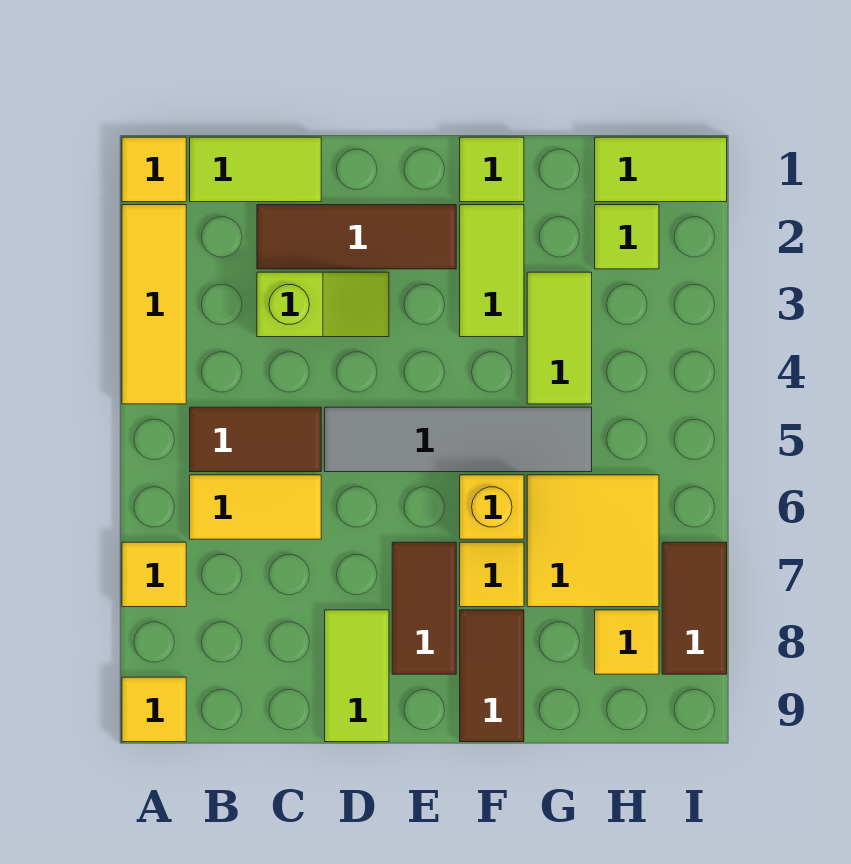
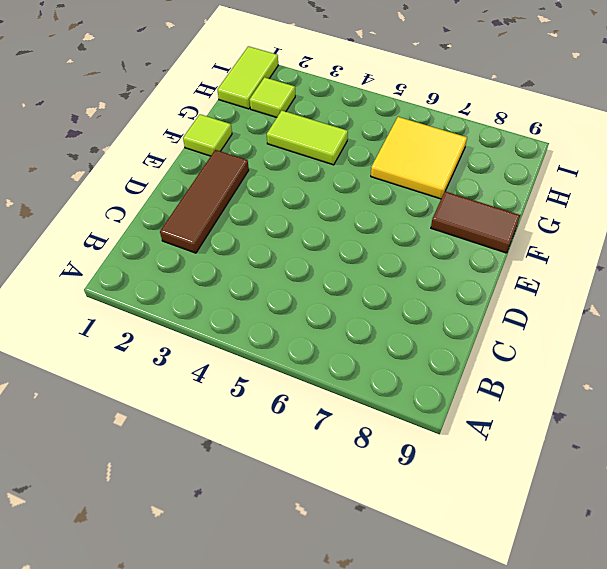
none -> yellow tile A1 level 1
none -> yellow tile A2:A4 level 1
none -> yellow tile A7 level 1

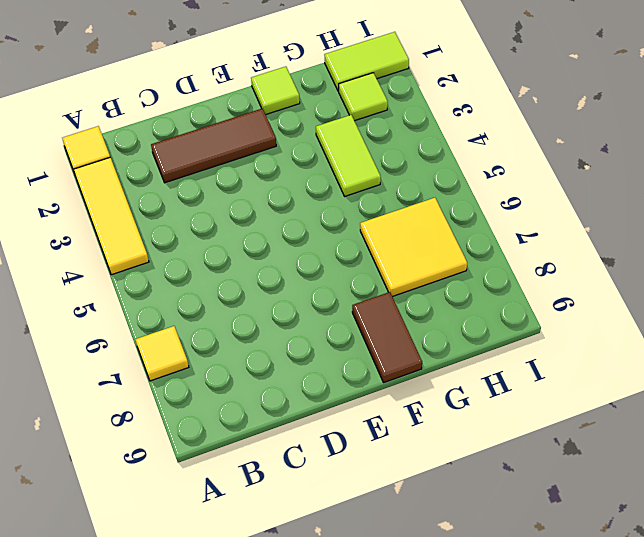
none -> yellow tile A9 level 1
none -> lime tile B1:C1 level 1
none -> brown tile B5:C5 level 1

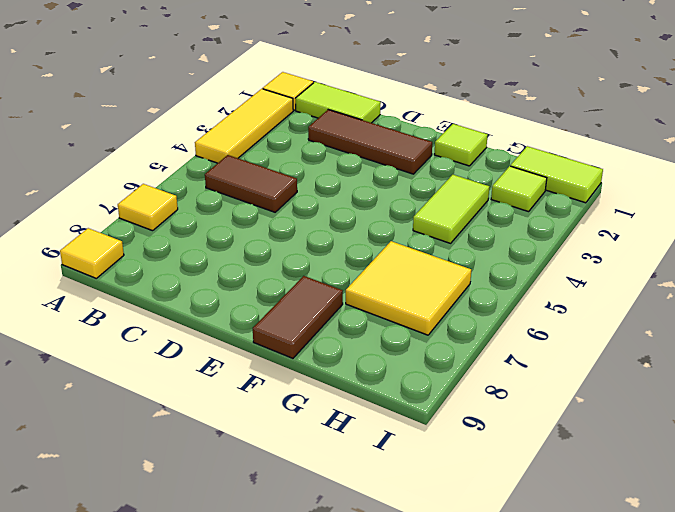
none -> yellow tile B6:C6 level 1
none -> lime slope C3:D3 level 1 top C
none -> grey tile D5:G5 level 1

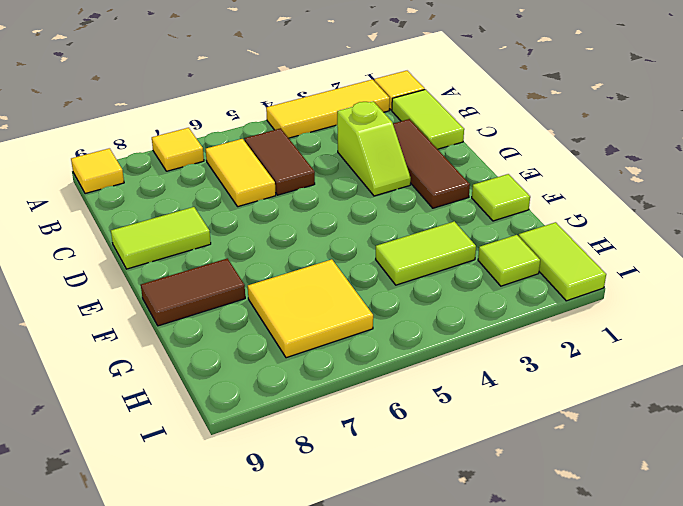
none -> grey tile D5:G5 level 1
none -> brown tile E7:E8 level 1
none -> lime tile F2:F3 level 1

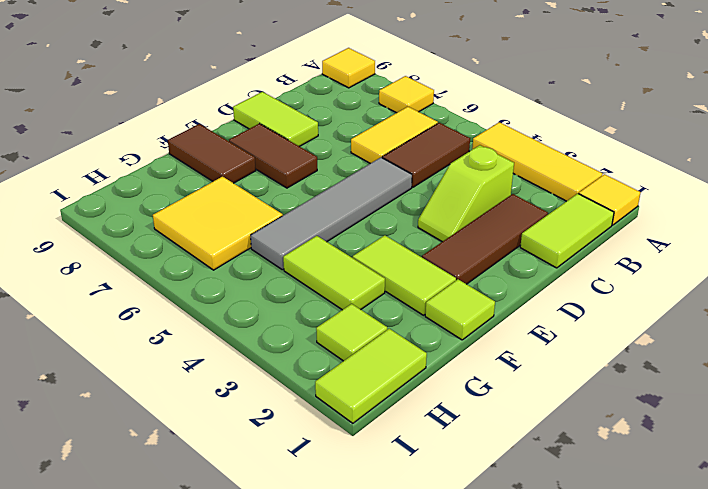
none -> yellow brick F6 level 1
none -> yellow tile F7 level 1
none -> yellow tile H8 level 1

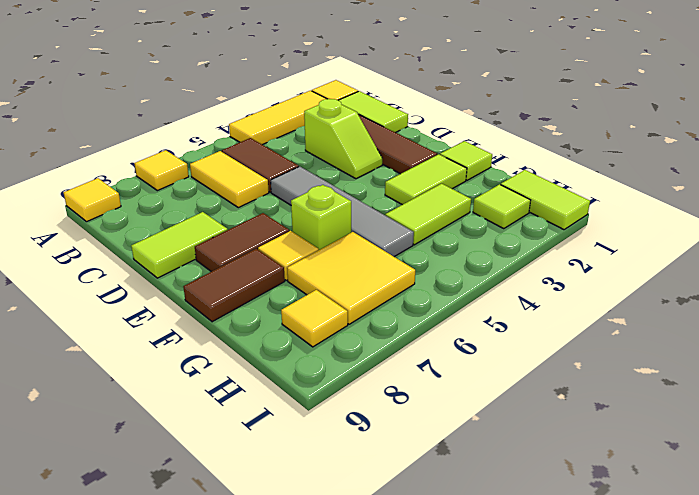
lime brick F6 level 1 -> yellow brick F6 level 1
none -> brown tile I7:I8 level 1

